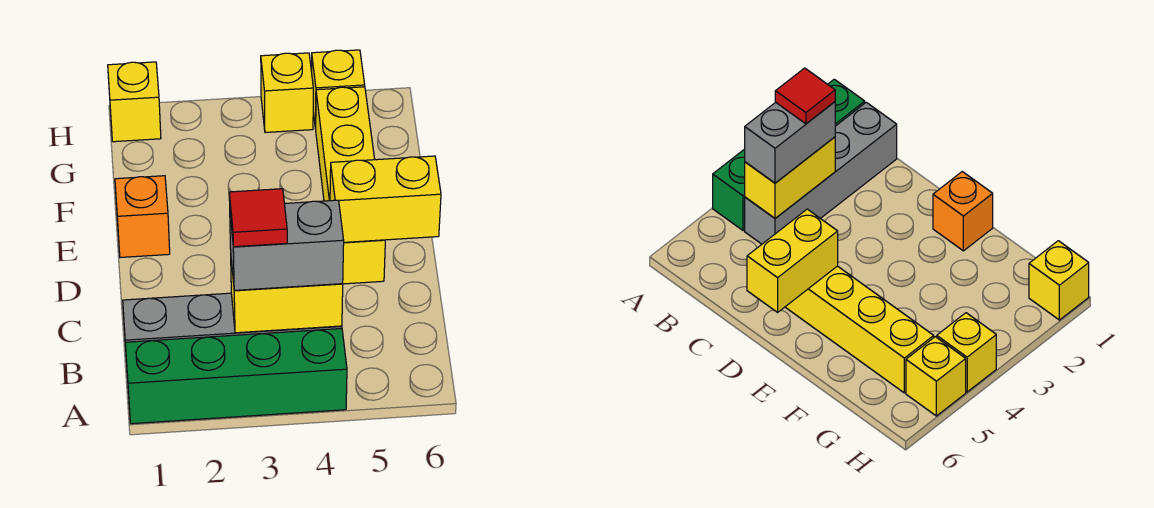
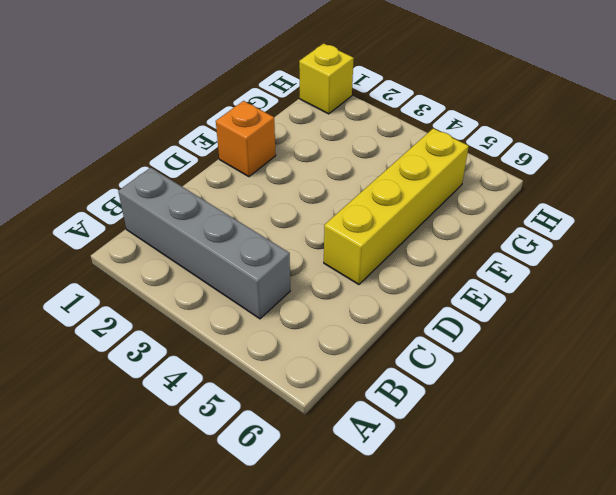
none -> green brick A1:A4 level 1
none -> yellow brick H4 level 1

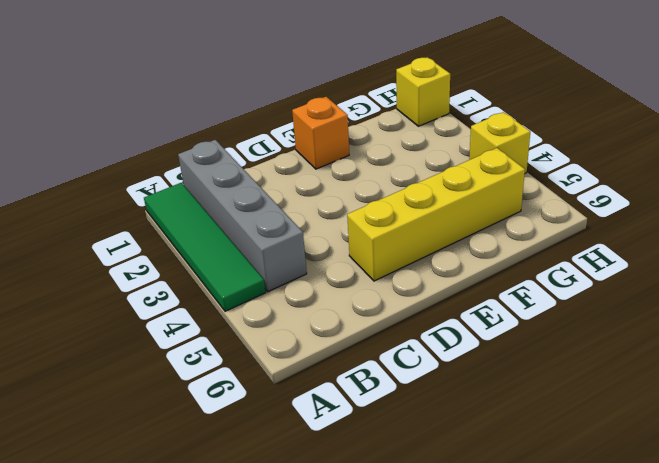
green tile A1:A4 level 1 -> green brick A1:A4 level 1
none -> yellow brick H5 level 1
none -> yellow brick B3:B4 level 2

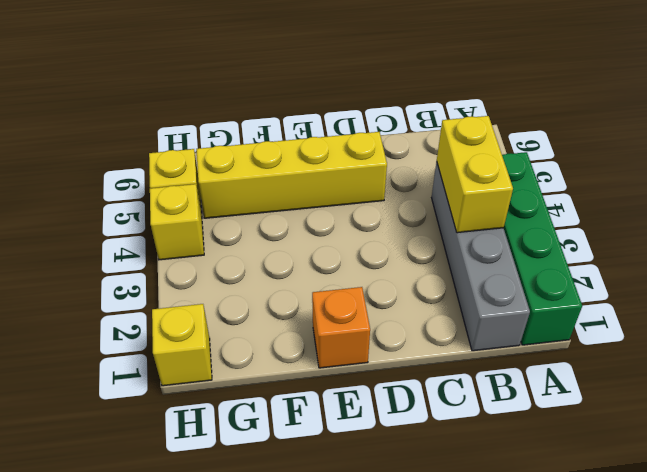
none -> yellow brick D5:D6 level 2
none -> grey brick B3:B4 level 3

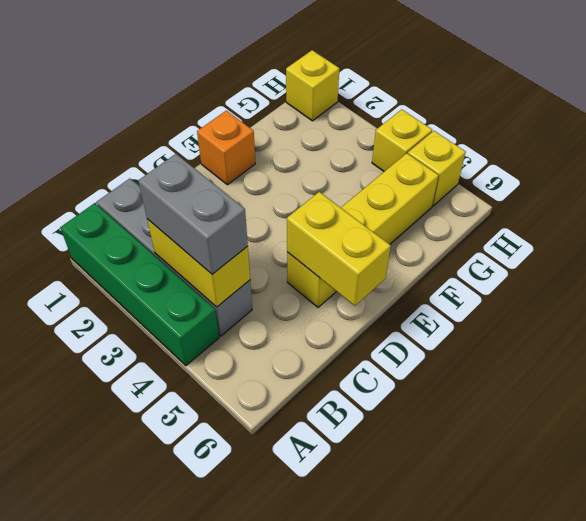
none -> red tile B3 level 4

